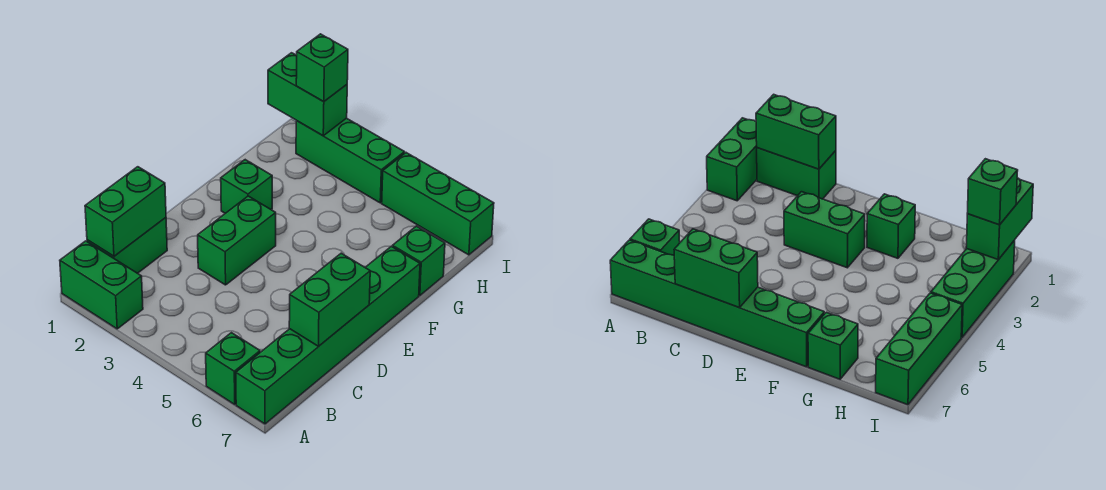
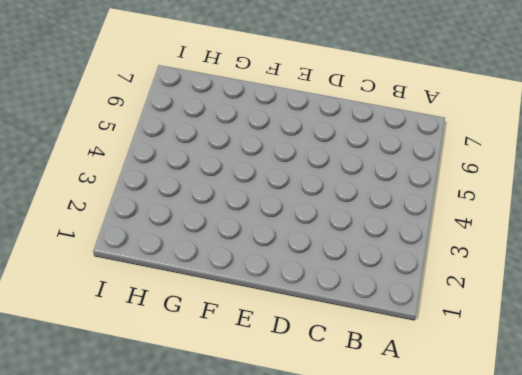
none -> green brick A1:A2 level 1
none -> green brick A6 level 1
none -> green brick A7:F7 level 1

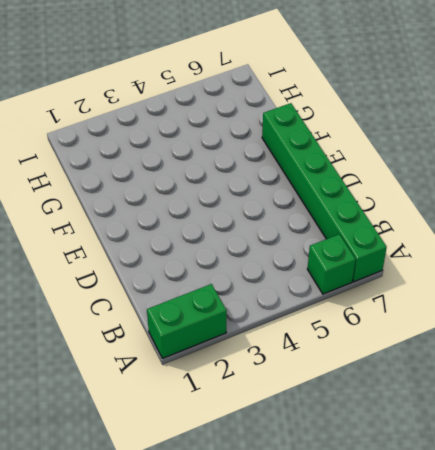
none -> green brick B1:C1 level 1
none -> green brick D3:E3 level 1
none -> green brick F2 level 1

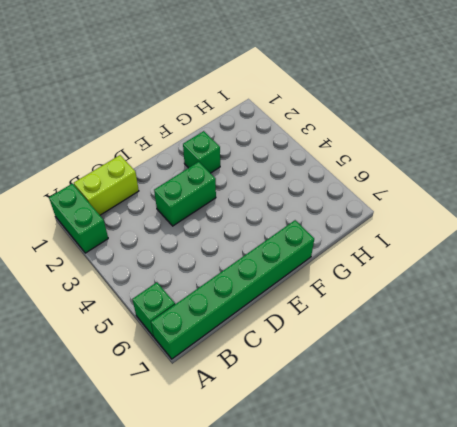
lime brick B1:C1 level 1 -> green brick B1:C1 level 1
none -> green brick G7 level 1
none -> green brick I2:I4 level 1
none -> green brick I5:I7 level 1

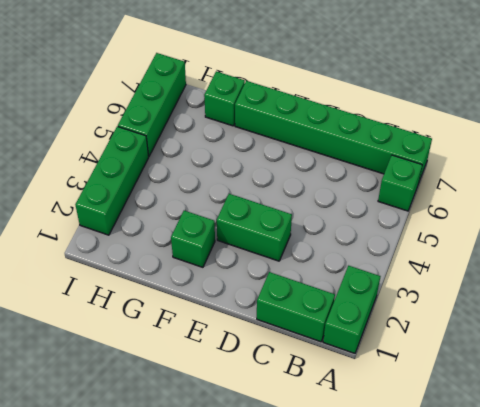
none -> green brick B1:C1 level 2
none -> green brick C7:D7 level 2
none -> green brick I1:I2 level 2

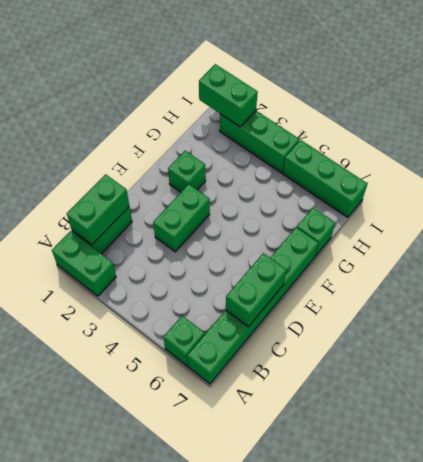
none -> green brick I2 level 3

